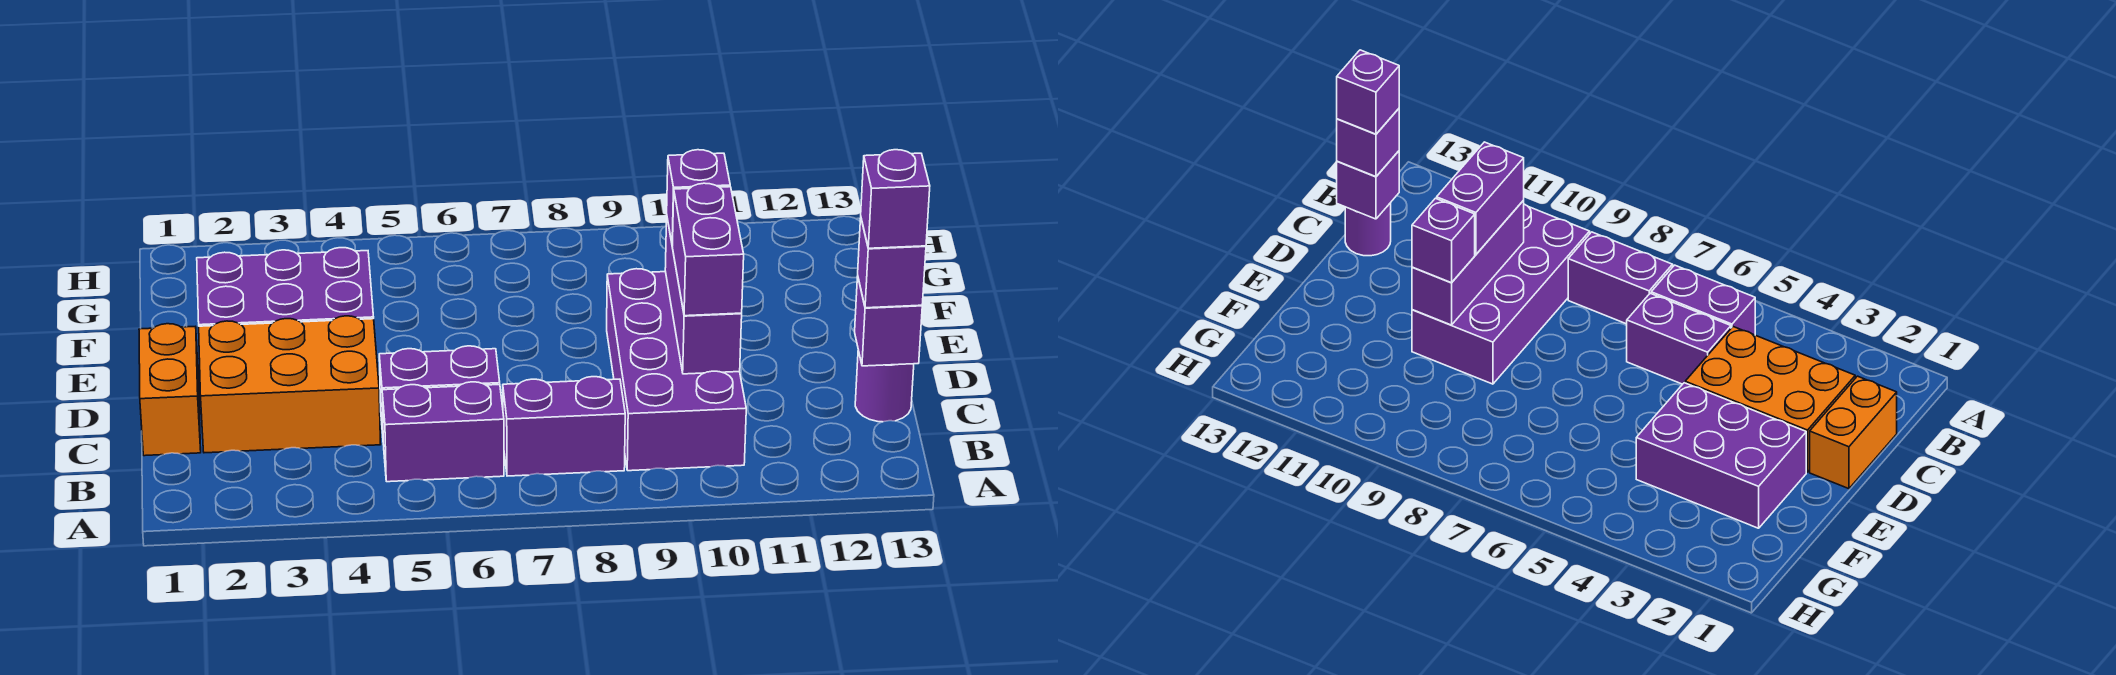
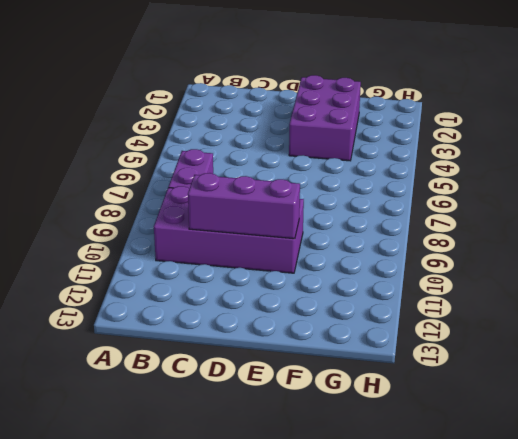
none -> purple brick B5:B6 level 1
none -> orange brick C1:D1 level 1
none -> orange brick C2:D4 level 1

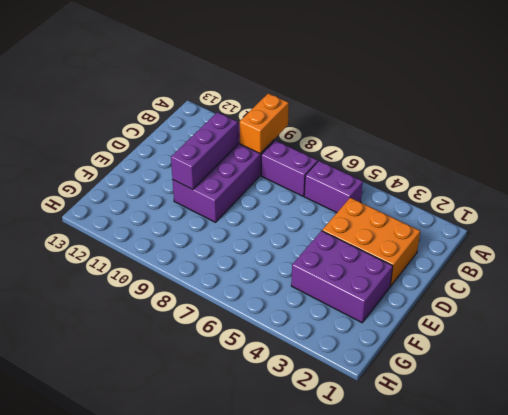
orange brick A9:B9 level 2 -> orange brick C1:D1 level 1
none -> purple brick C5:C6 level 1
none -> purple round brick C13 level 1
none -> purple brick C13 level 2

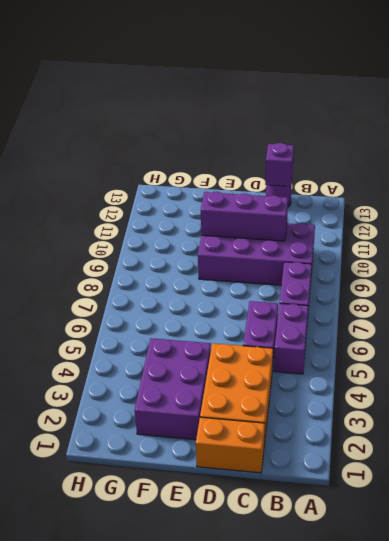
none -> purple brick C10:D10 level 3
none -> purple brick C13 level 3
none -> purple brick E10 level 3

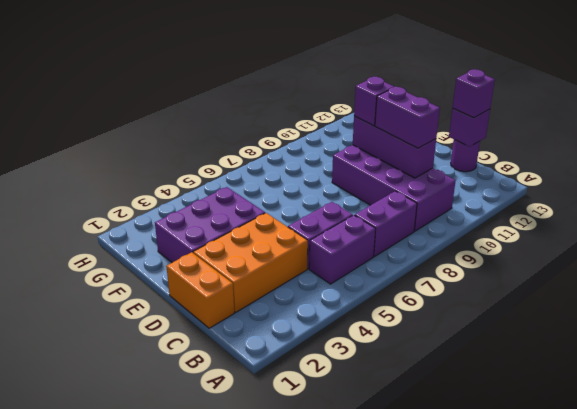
none -> purple brick C13 level 4

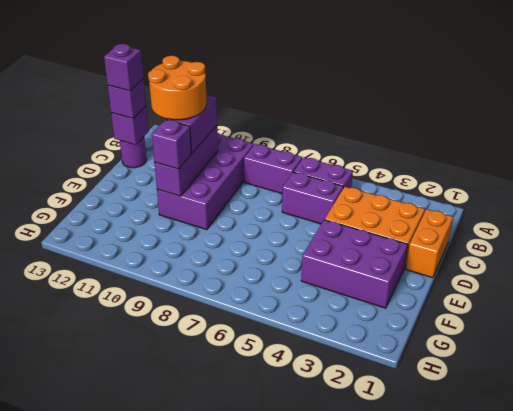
orange round brick C10:D11 level 4 -> none

